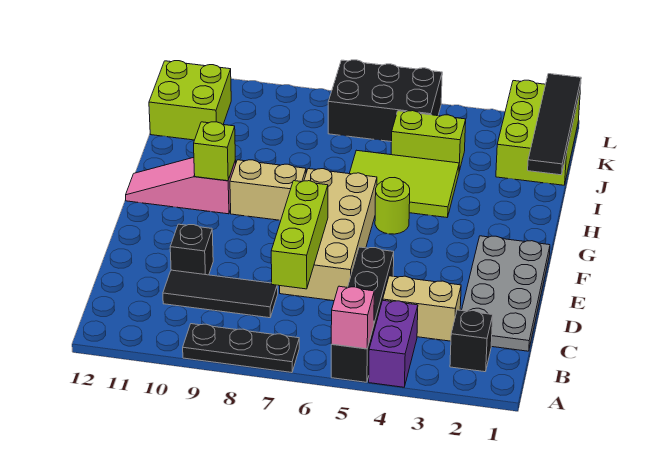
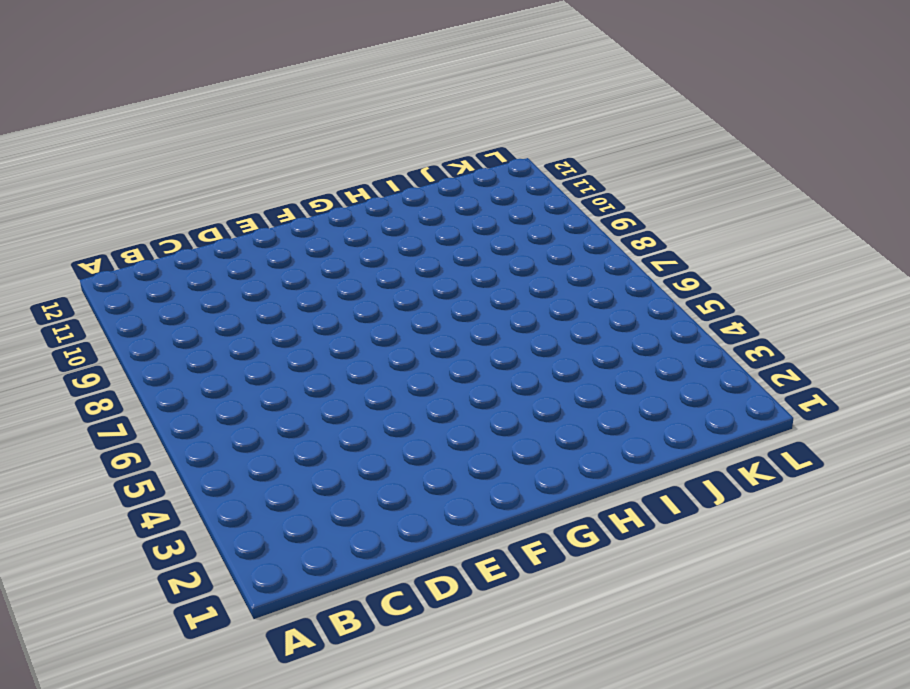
none -> purple brick A4:B4 level 1
none -> black brick A5:D5 level 1
none -> black plate A7:A9 level 1

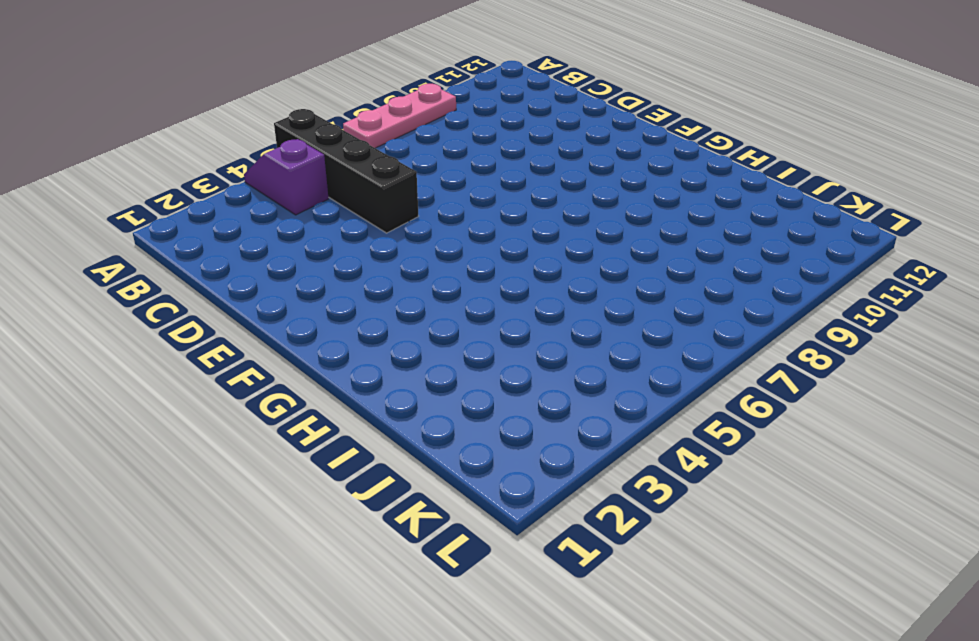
purple slope A4:B4 level 1 top B -> purple brick A4:B4 level 1
pink plate A7:A9 level 1 -> black plate A7:A9 level 1
none -> black brick B2 level 1
none -> grey plate C1:F2 level 1
none -> tan brick C3:C4 level 1

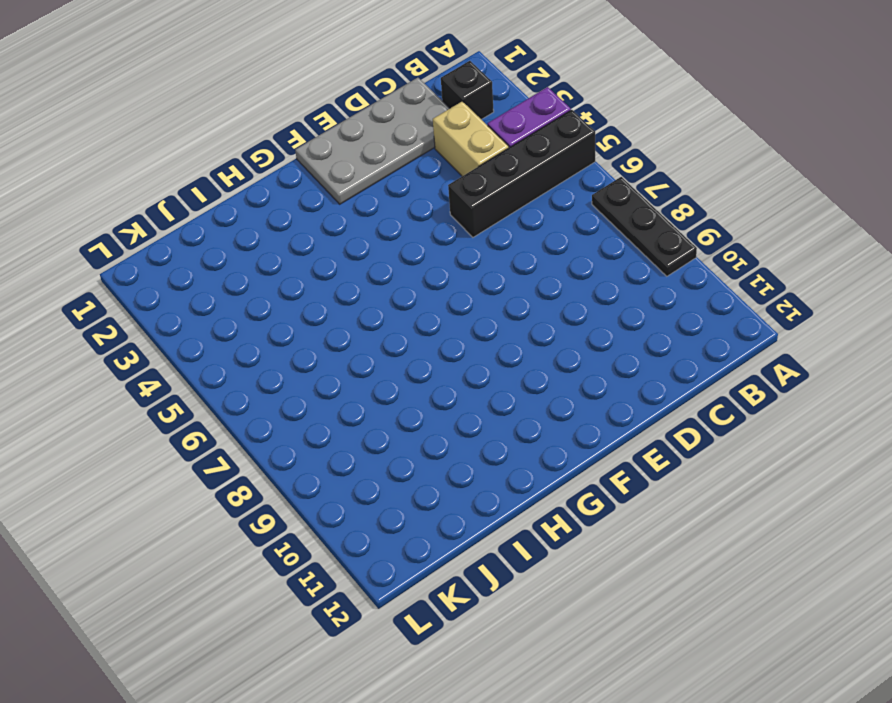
none -> black tile C8:C10 level 1
none -> tan brick D6:G7 level 1
none -> black brick D10 level 1

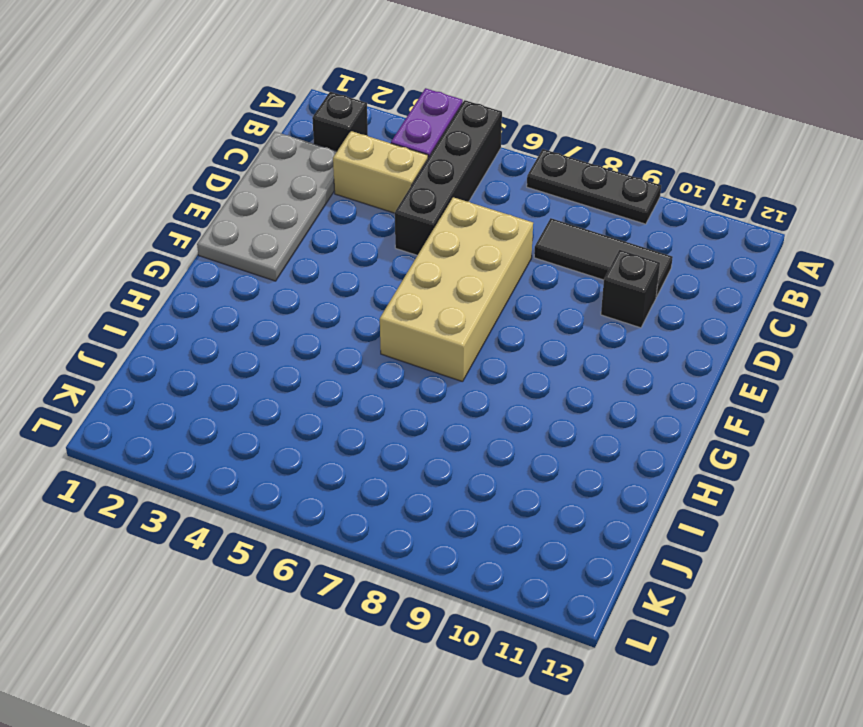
none -> lime round brick G5 level 1
none -> tan brick G8:G9 level 1
none -> pink slope G10:G12 level 1 top 10

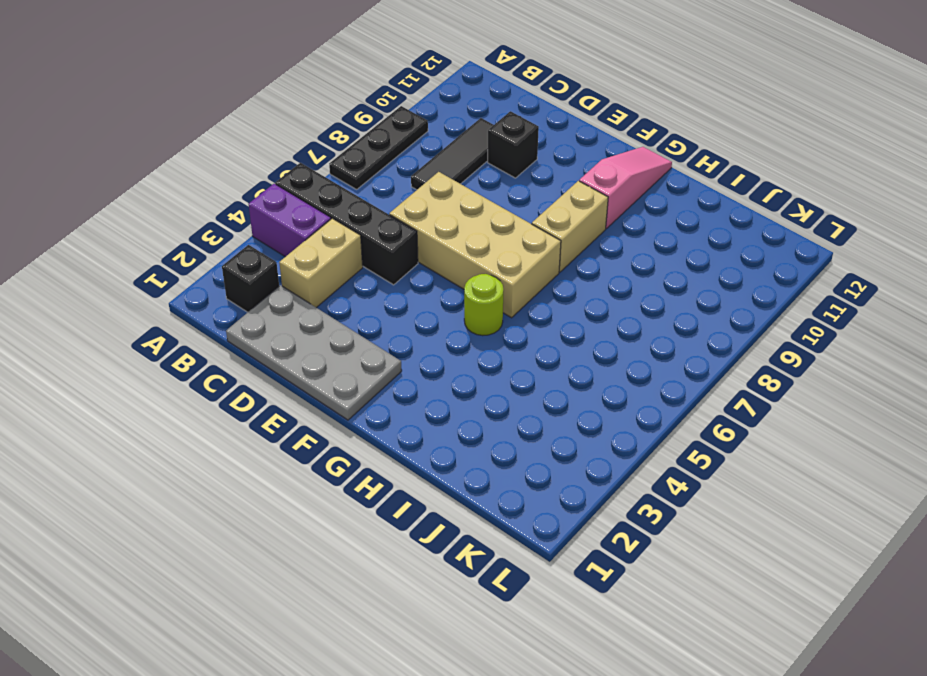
none -> lime tile H4:I6 level 1
none -> lime brick J1:L2 level 1
none -> lime brick J4:J5 level 1

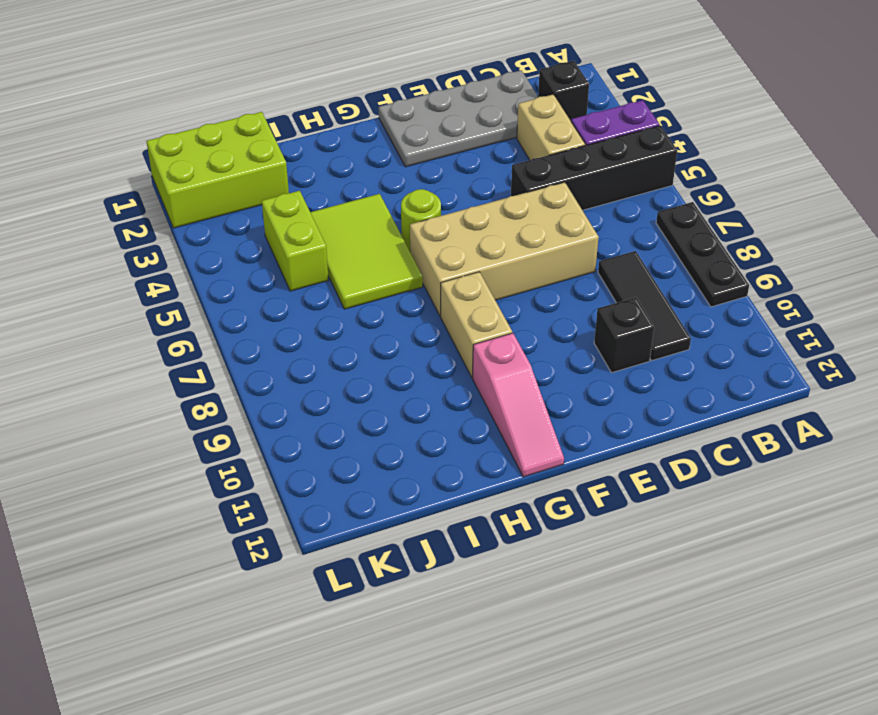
none -> lime brick J11:K12 level 1
none -> black brick K5:L7 level 1
none -> pink brick A5 level 2

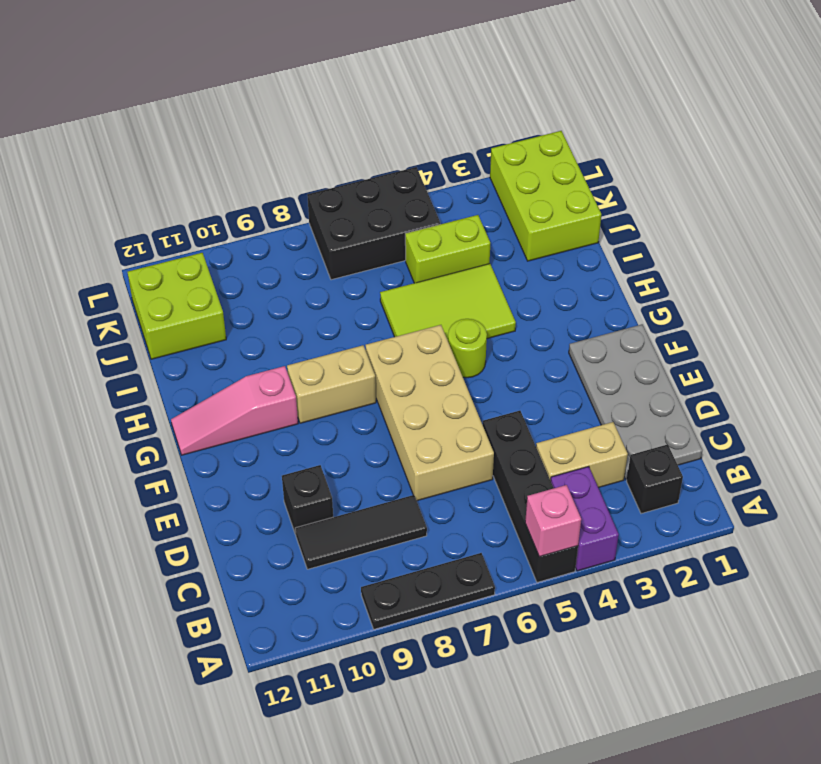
none -> lime brick C7:E7 level 2
none -> lime brick G10 level 2
none -> black tile I1:L1 level 2

